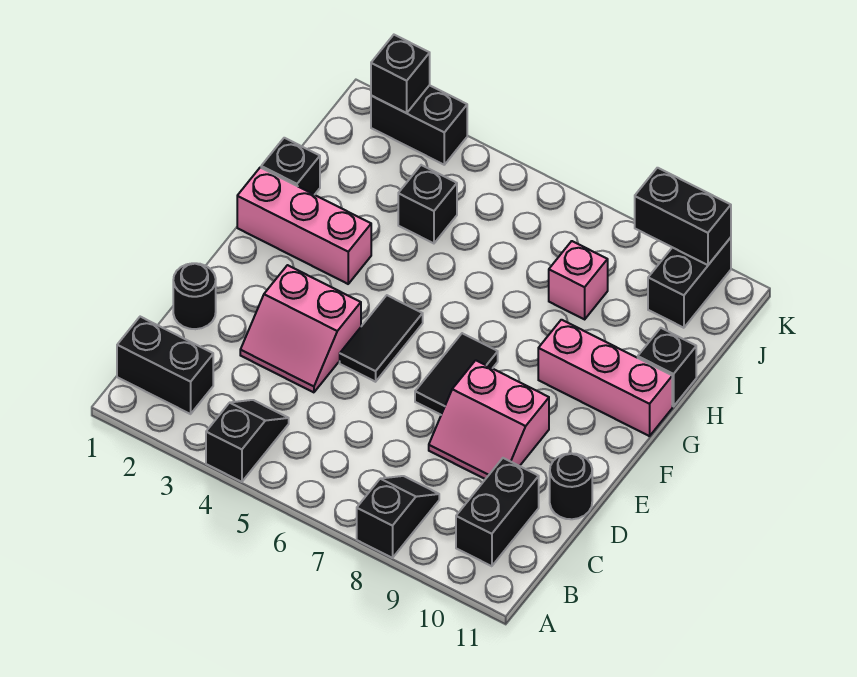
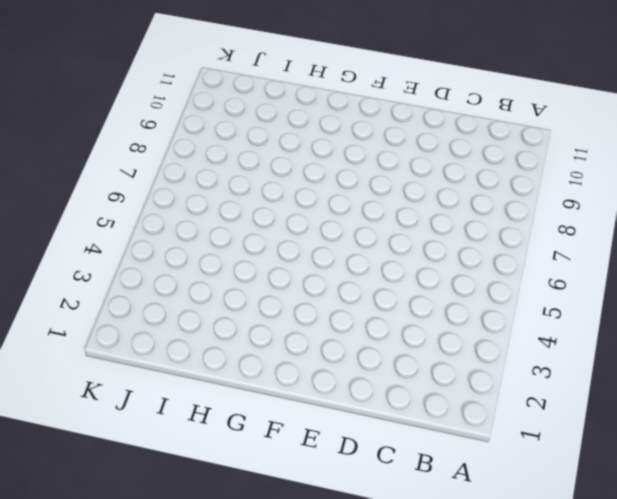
none -> black slope A4:B4 level 1 top A
none -> black slope A8:B8 level 1 top A
none -> black brick B1:B2 level 1

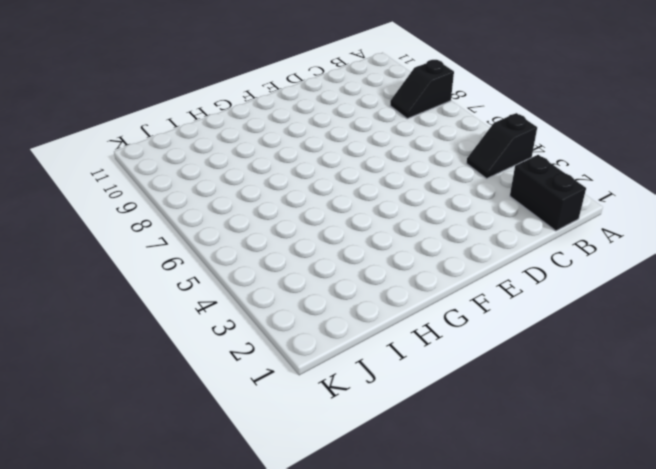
none -> black brick B10:C10 level 1
none -> black round brick D1 level 1
none -> pink slope D3:E4 level 1 top E

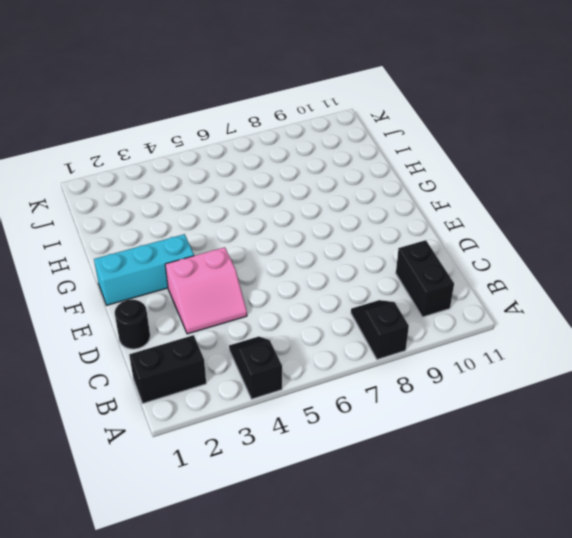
cyan brick F1:F3 level 1 -> none
none -> pink slope D8:E9 level 1 top E
none -> black round brick D11 level 1
none -> black tile E5:F5 level 1

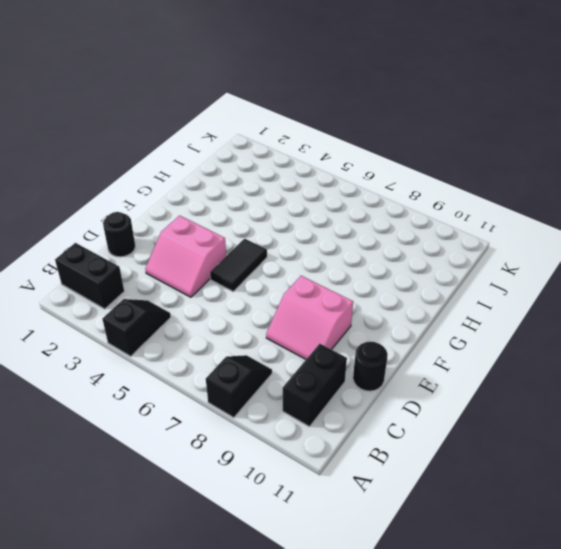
none -> black tile E7:F7 level 1
none -> pink brick G1:G3 level 1
none -> pink brick G9:G11 level 1

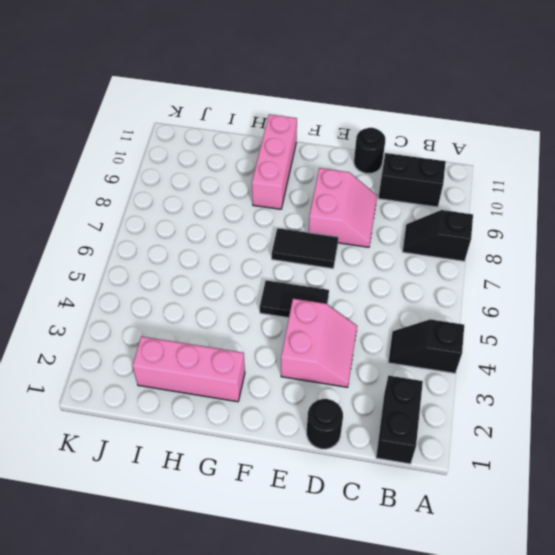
pink brick G2:I2 level 1 -> pink brick G1:G3 level 1
none -> black brick H1 level 1
none -> black brick H11 level 1
none -> black brick I4 level 1

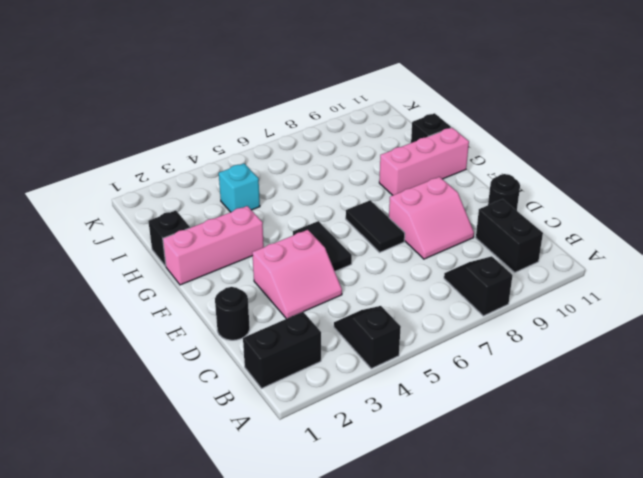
cyan brick I4 level 1 -> black brick I4 level 1
none -> pink brick I8 level 1
none -> black brick J10:K10 level 1
none -> black brick K2:K3 level 1

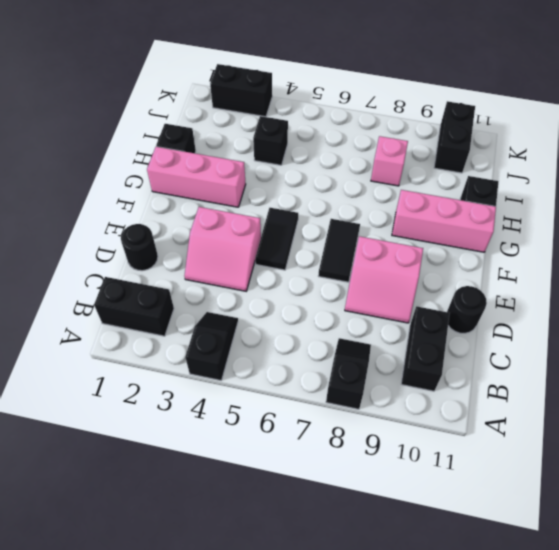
none -> black brick K2 level 2
none -> black brick K9:K10 level 2

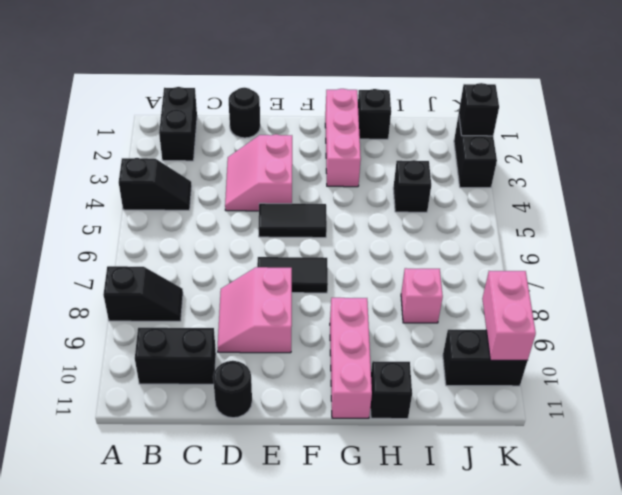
pink brick K9:K10 level 2 -> black brick K9:K10 level 2

